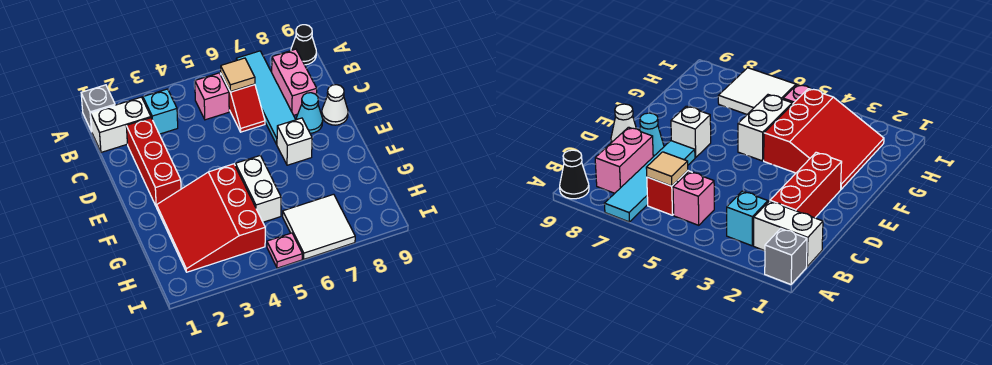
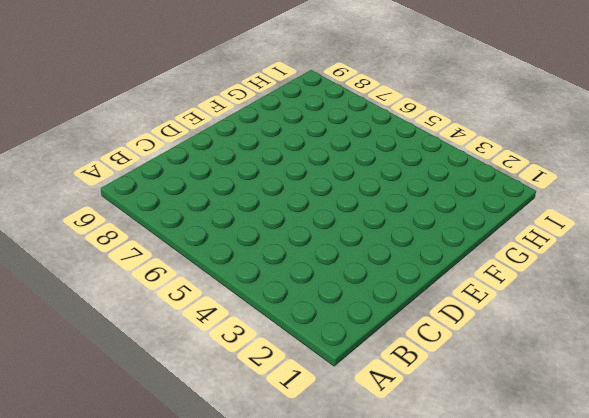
none -> grey brick A1 level 1
none -> cyan tile A7:D7 level 1
none -> black cone A9 level 1

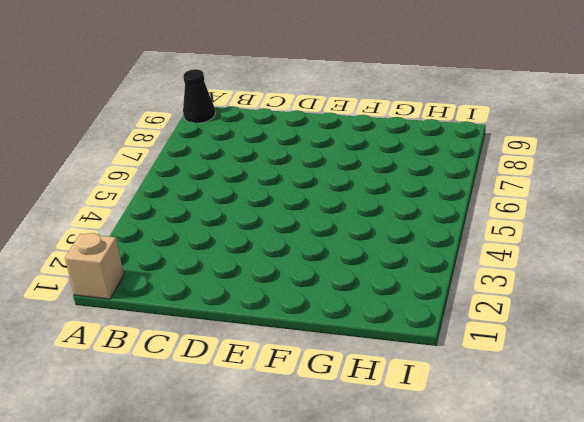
tan brick A1 level 1 -> grey brick A1 level 1
none -> cyan tile A7:D7 level 1
none -> white brick B1:B2 level 1
none -> cyan brick B3 level 1

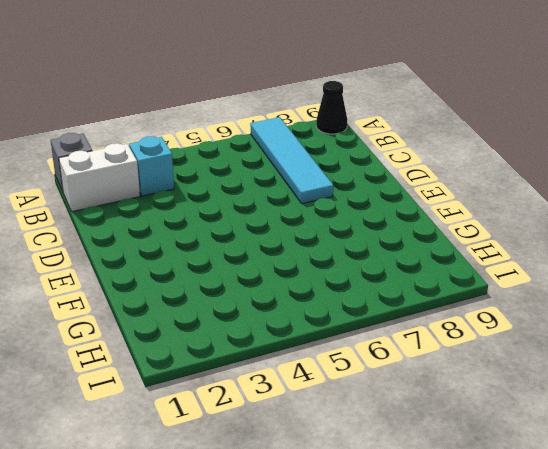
none -> pink brick B5 level 1
none -> red slope B6:C6 level 1 top B
none -> pink brick B8:C8 level 1

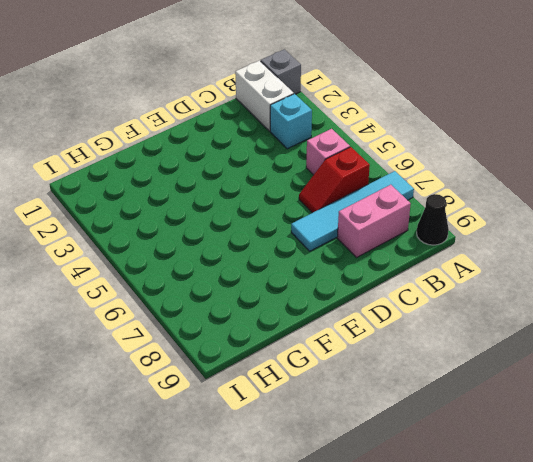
none -> red brick C2:E2 level 1
none -> cyan cone D8 level 1
none -> white cone D9 level 1

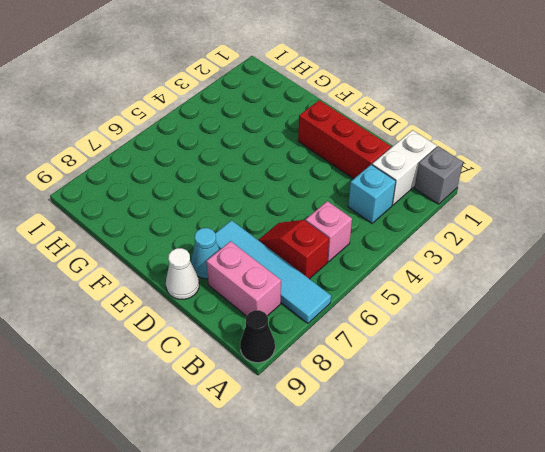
none -> white brick E7 level 1
none -> red slope F2:H4 level 1 top 4
none -> white brick F5:G5 level 1

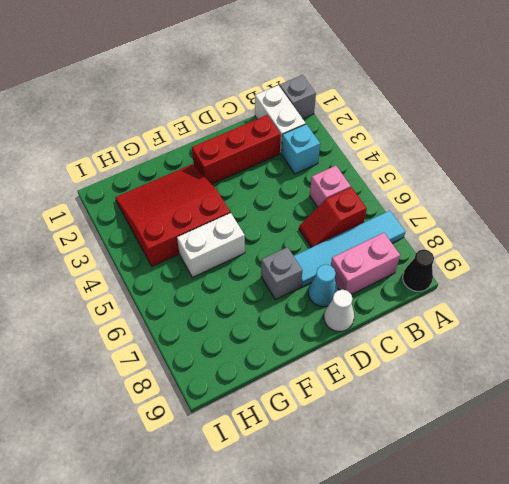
grey brick E7 level 1 -> white brick E7 level 1
none -> white tile H6:I7 level 1
none -> pink plate I5 level 1
none -> tan tile B6 level 2

